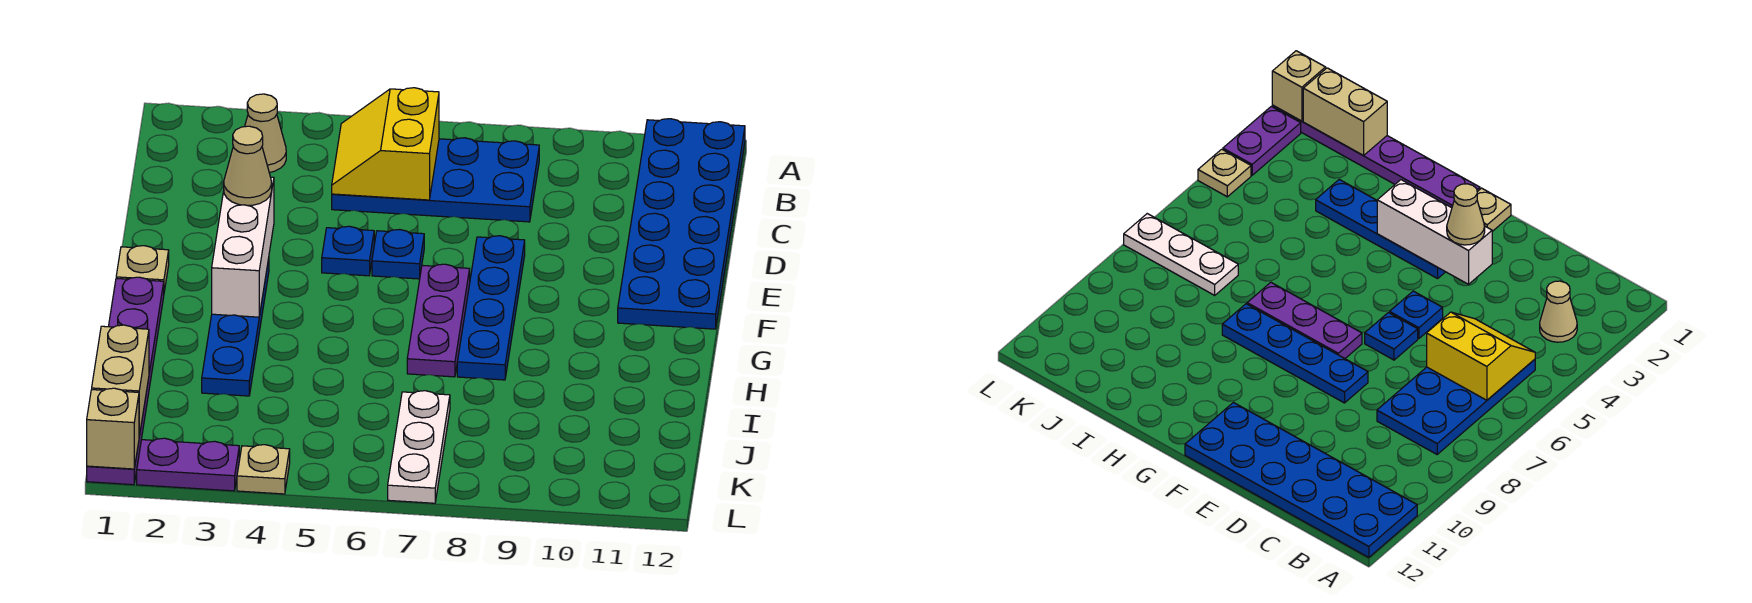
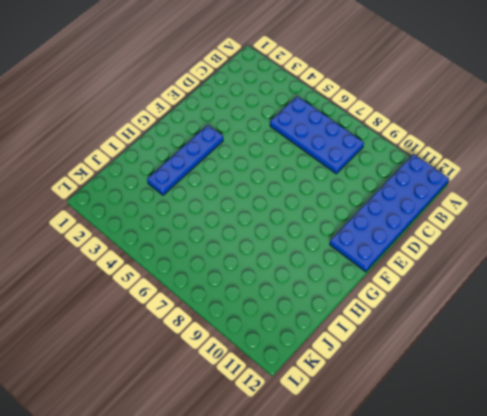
none -> tan cone B3 level 1
none -> blue plate E5 level 1
none -> blue plate E6 level 1

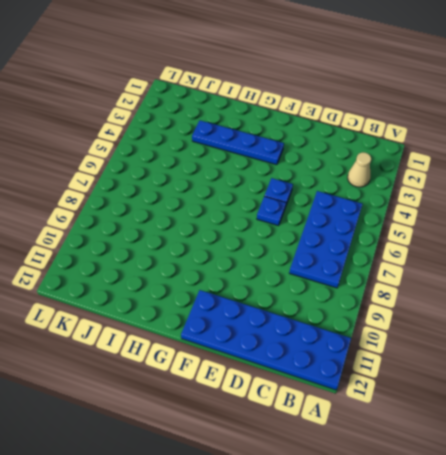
none -> blue plate E8:H8 level 1
none -> tan plate F1 level 1
none -> purple plate F7:H7 level 1

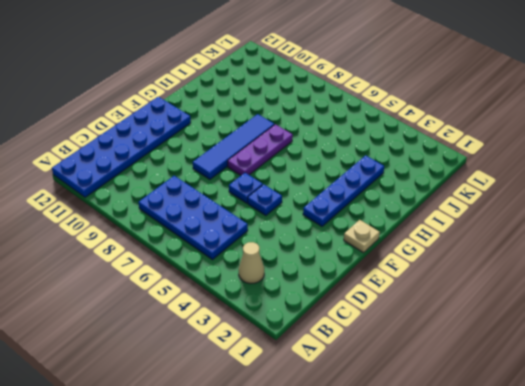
blue tile E8:H8 level 1 -> blue plate E8:H8 level 1
none -> purple plate G1:L1 level 1
none -> white plate J7:L7 level 1
none -> purple plate L2:L3 level 1

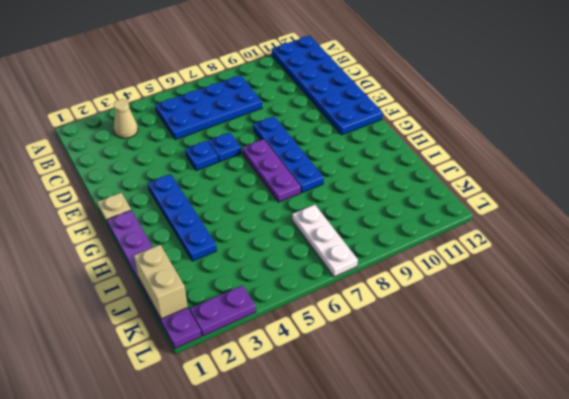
none -> tan plate L4 level 1
none -> yellow slope B5:C6 level 2 top 6
none -> white brick E3:G3 level 2

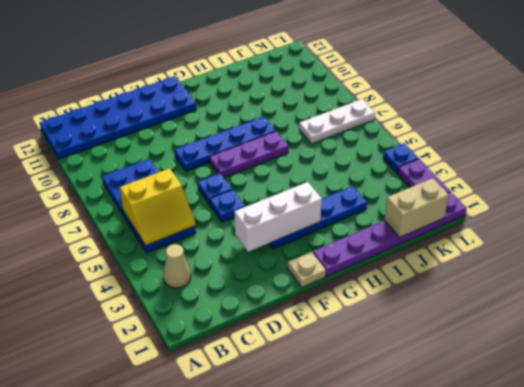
blue plate L4 level 1 -> tan plate L4 level 1
none -> tan brick L1 level 2
none -> tan cone E3 level 3

